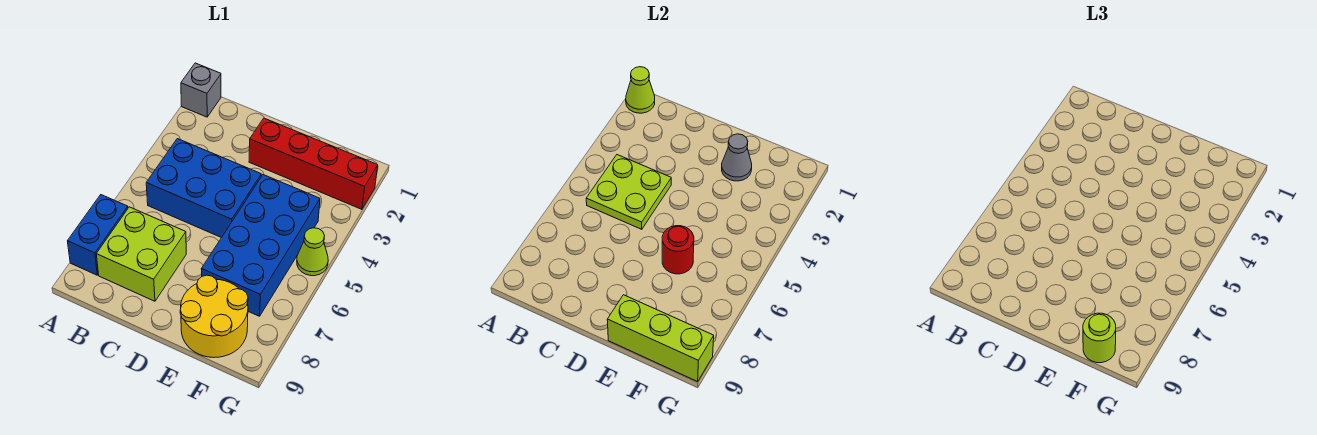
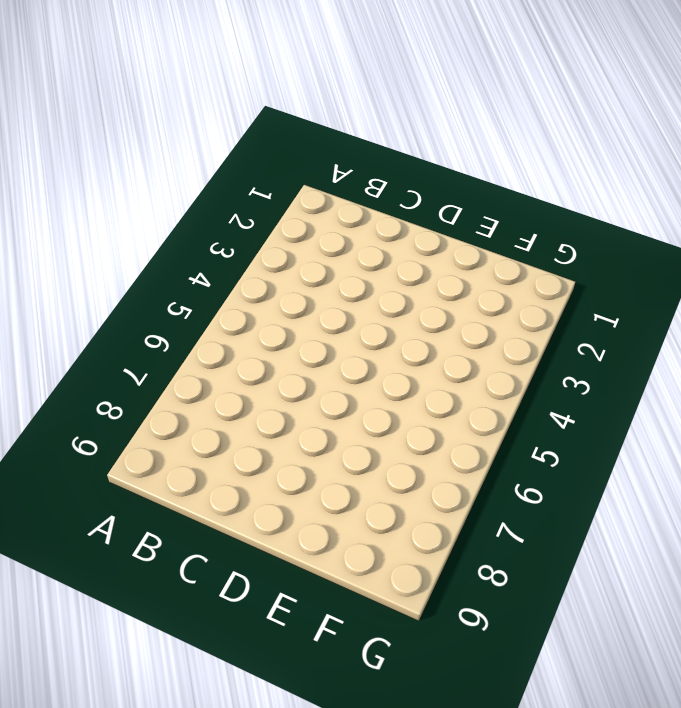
none -> grey brick A1 level 1
none -> blue brick A7:A8 level 1
none -> blue brick B4:D5 level 1

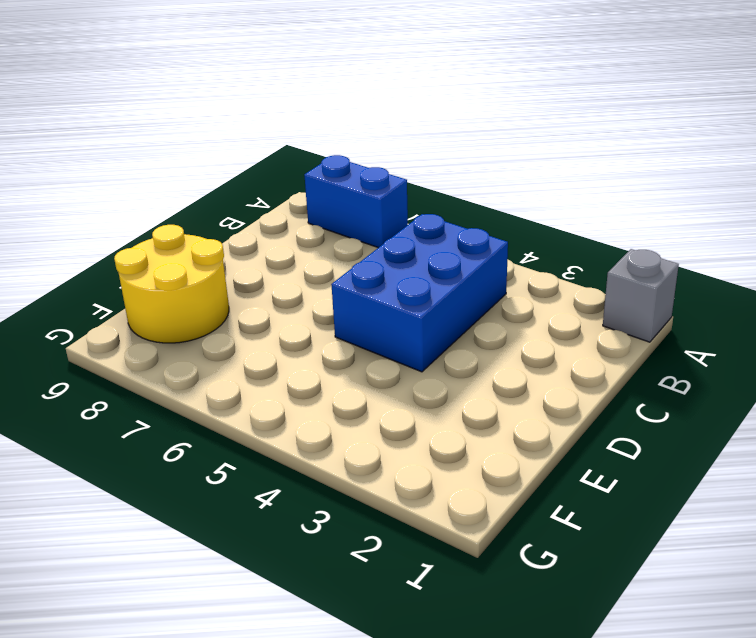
none -> lime brick B7:C8 level 1
none -> red brick D2:G2 level 1
none -> blue brick E4:F7 level 1

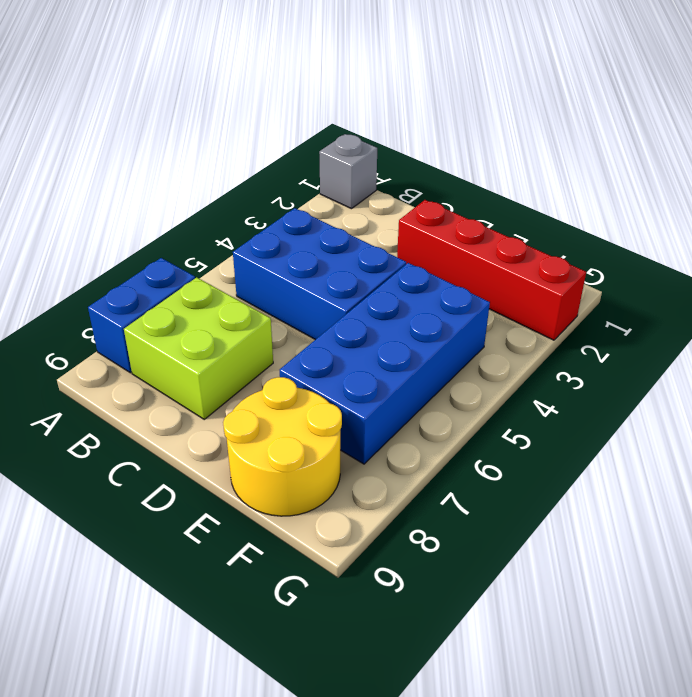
none -> lime cone G5 level 1
none -> lime cone A1 level 2
none -> lime plate B4:C5 level 2

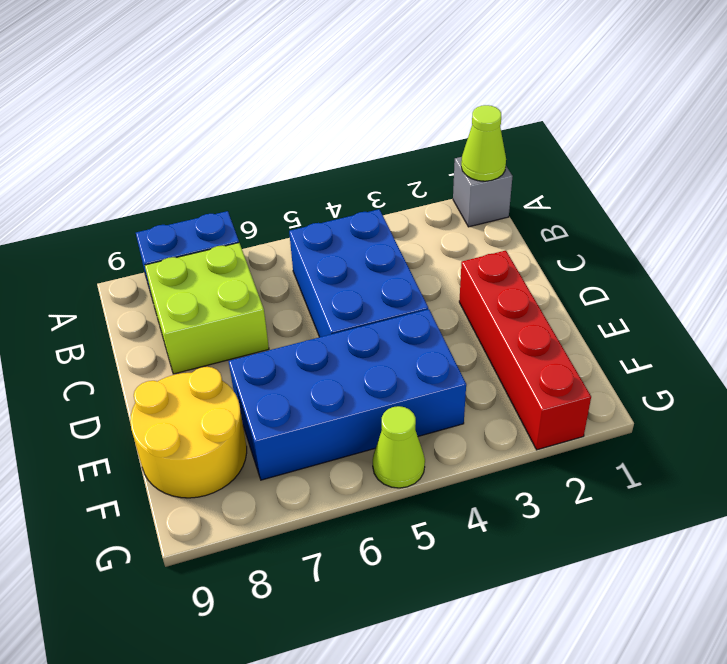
none -> lime plate B4:C5 level 2
none -> grey cone E2 level 2
none -> red round brick E6 level 2

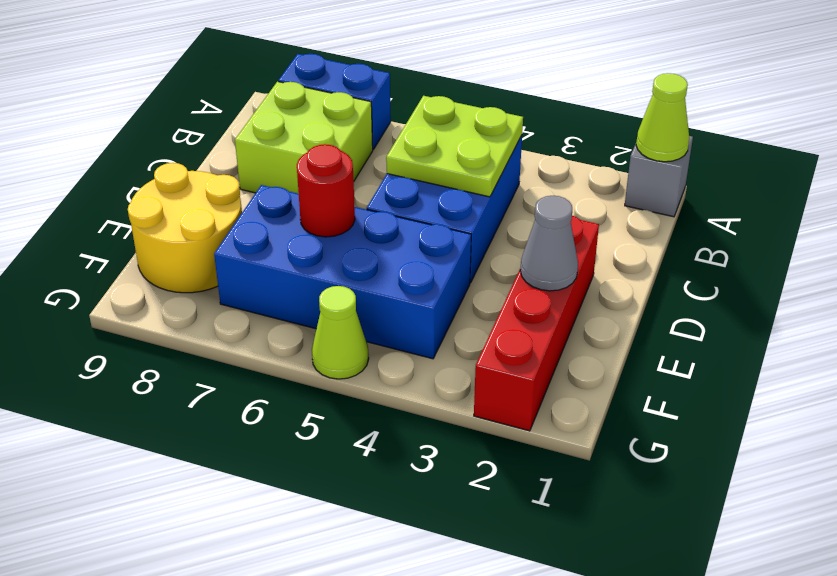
none -> lime brick E9:G9 level 2
none -> lime round brick F9 level 3

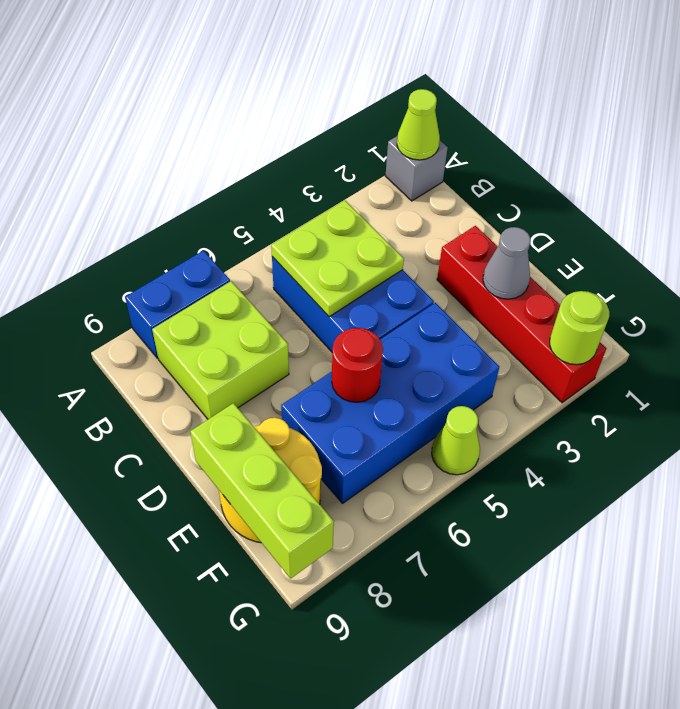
lime round brick G2 level 2 -> lime round brick F9 level 3

